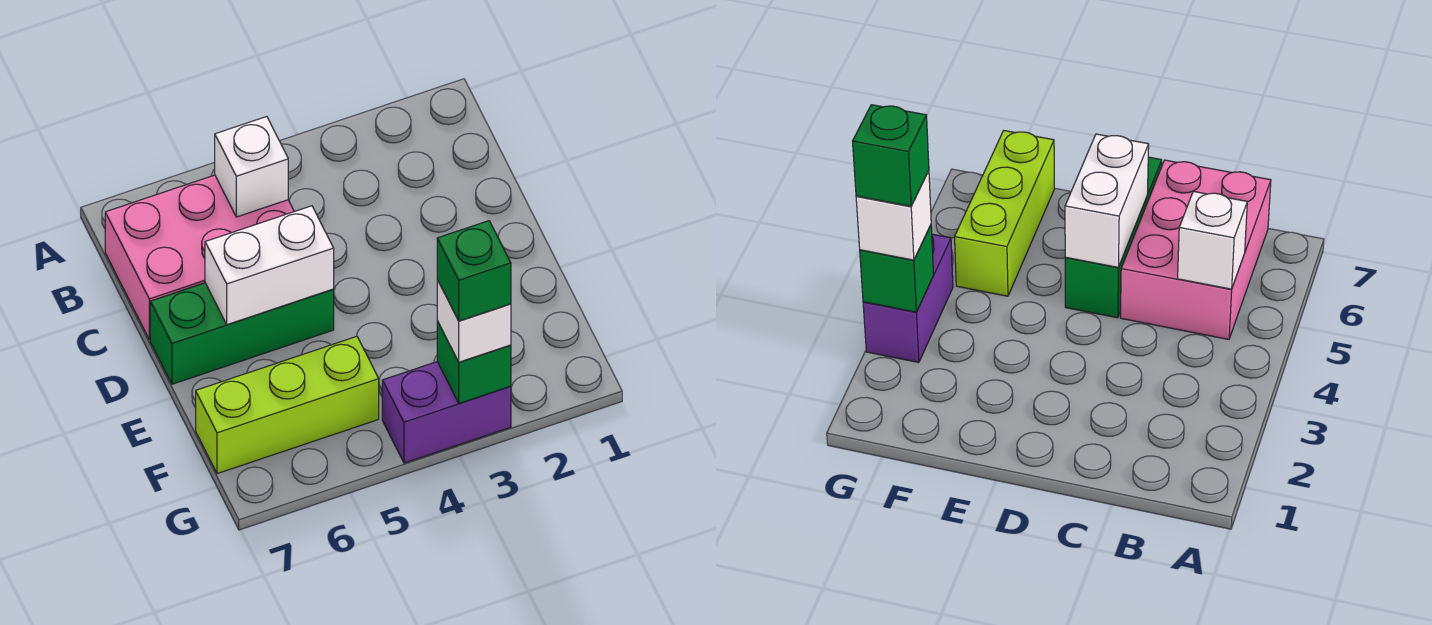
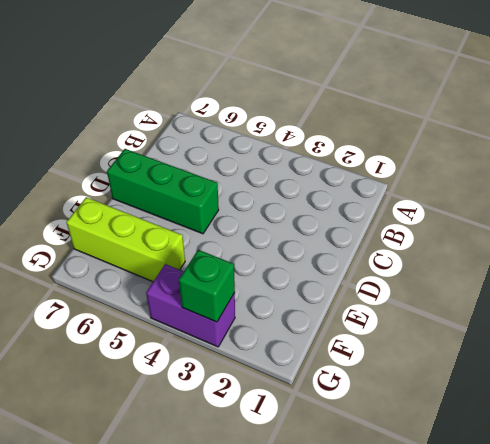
none -> pink brick B5:C7 level 1
none -> white brick B5 level 2

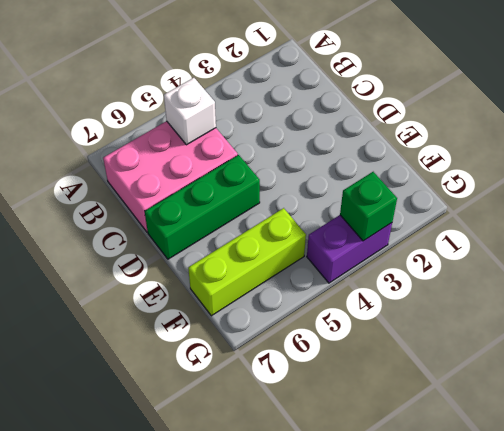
none -> white brick D5:D6 level 2
none -> white brick G3 level 3

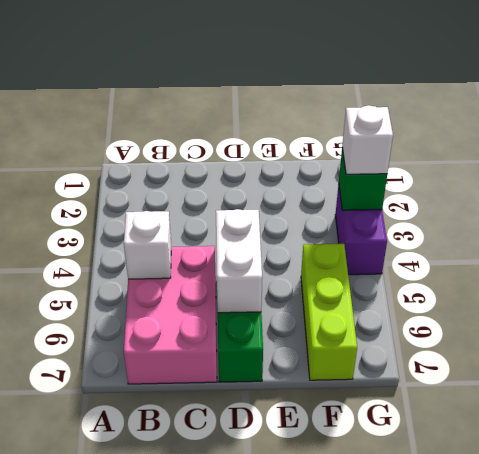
none -> green brick G3 level 4

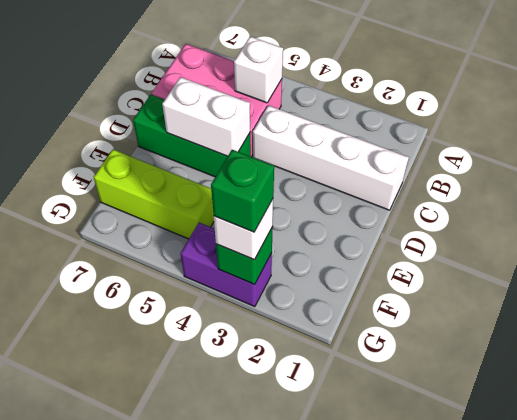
white brick C1:C4 level 1 -> none

